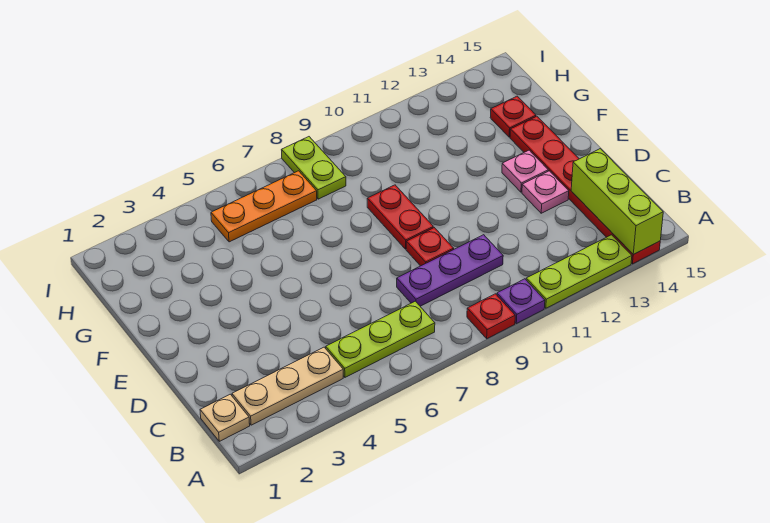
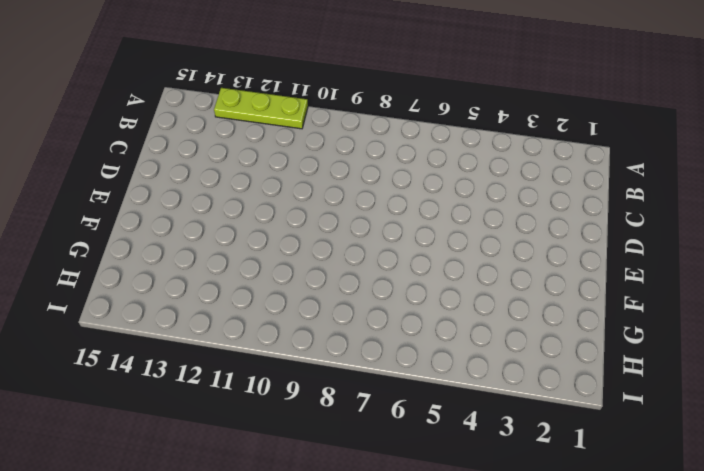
none -> red plate A9 level 1
none -> purple plate A10 level 1
none -> red plate A14:F14 level 1

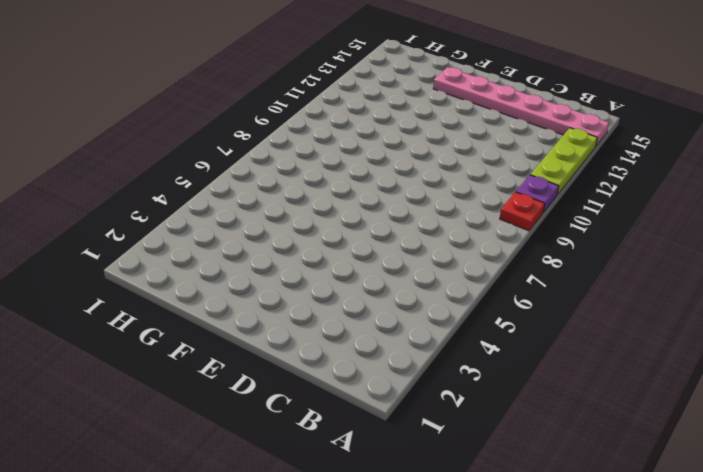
pink plate A14:F14 level 1 -> red plate A14:F14 level 1
none -> tan plate B1 level 1
none -> tan plate B2:B4 level 1
none -> lime plate B5:B7 level 1

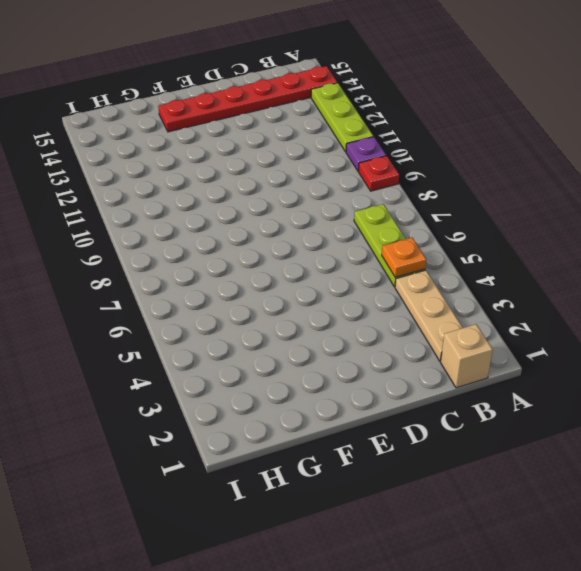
tan brick B1 level 1 -> tan plate B1 level 1
orange plate B5 level 2 -> none
none -> purple plate C8:C10 level 1
none -> red plate D9 level 1
none -> pink plate D13 level 1

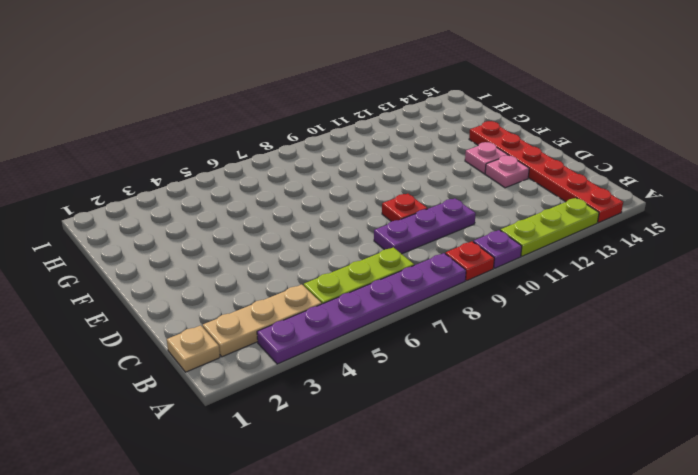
purple plate A3:A8 level 1 -> none
none -> red plate E9:F9 level 1
none -> red plate G14 level 1
none -> orange plate H5:H7 level 1

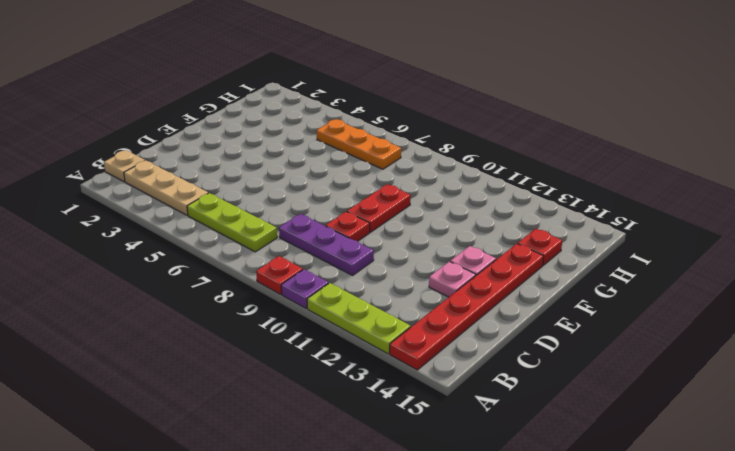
none -> lime plate H8:I8 level 1
none -> lime brick A14:C14 level 2

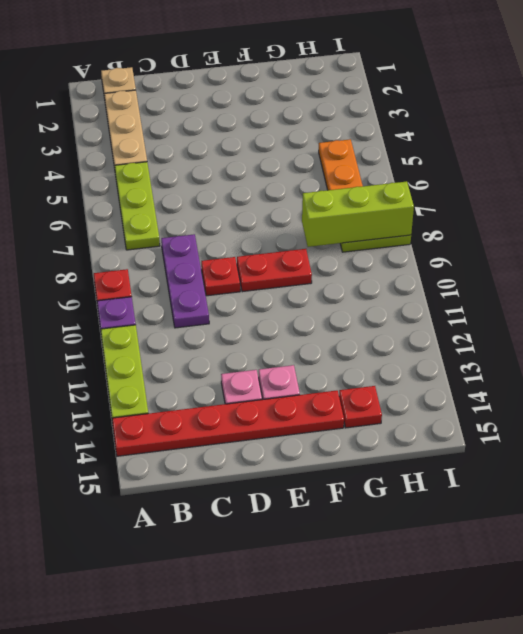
lime brick G8:I8 level 2 -> lime brick A14:C14 level 2

